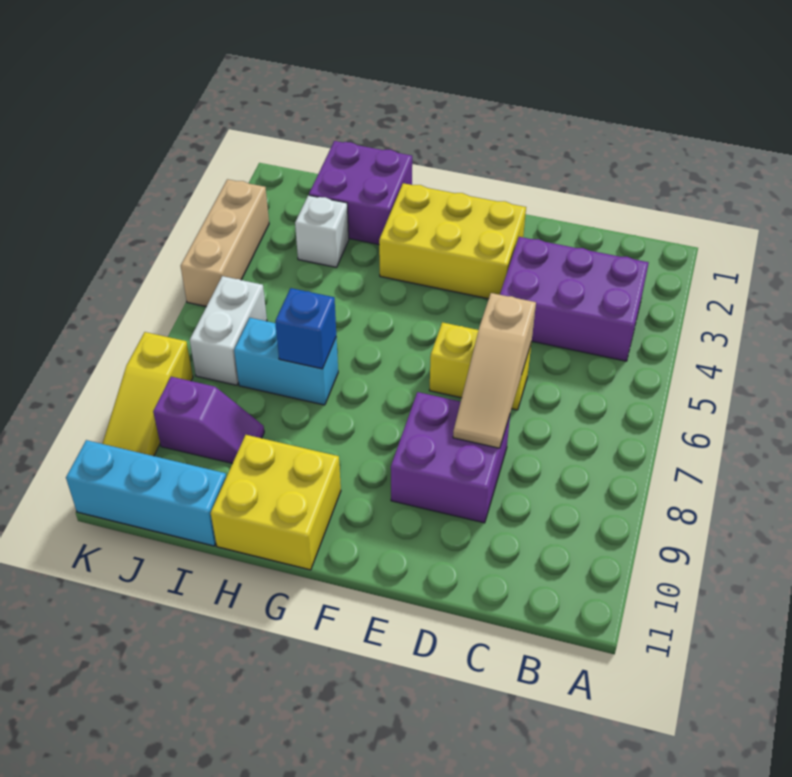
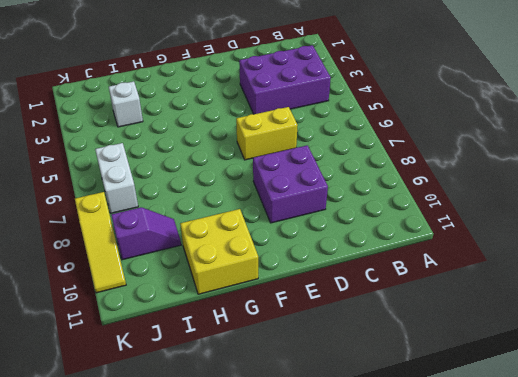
none -> yellow brick E2:G3 level 1
none -> purple brick H1:I2 level 1
none -> cyan brick H7:I7 level 1

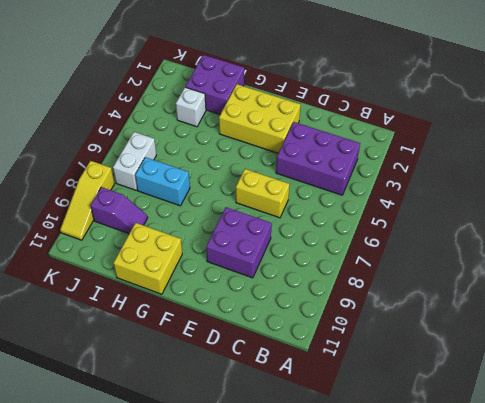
none -> cyan brick I11:K11 level 1
none -> tan brick K3:K5 level 1
none -> tan slope D6:D8 level 2 top 6

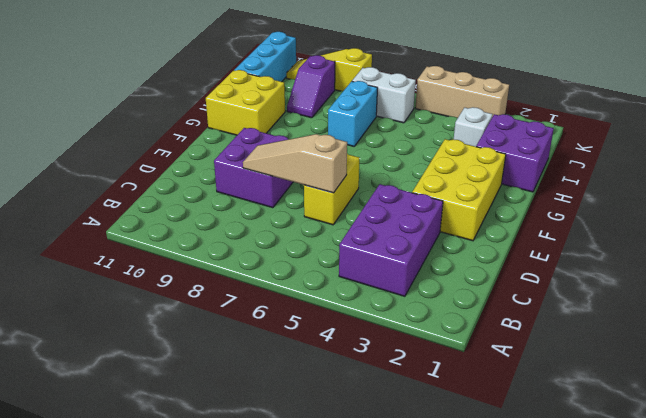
none -> blue brick H7 level 2

